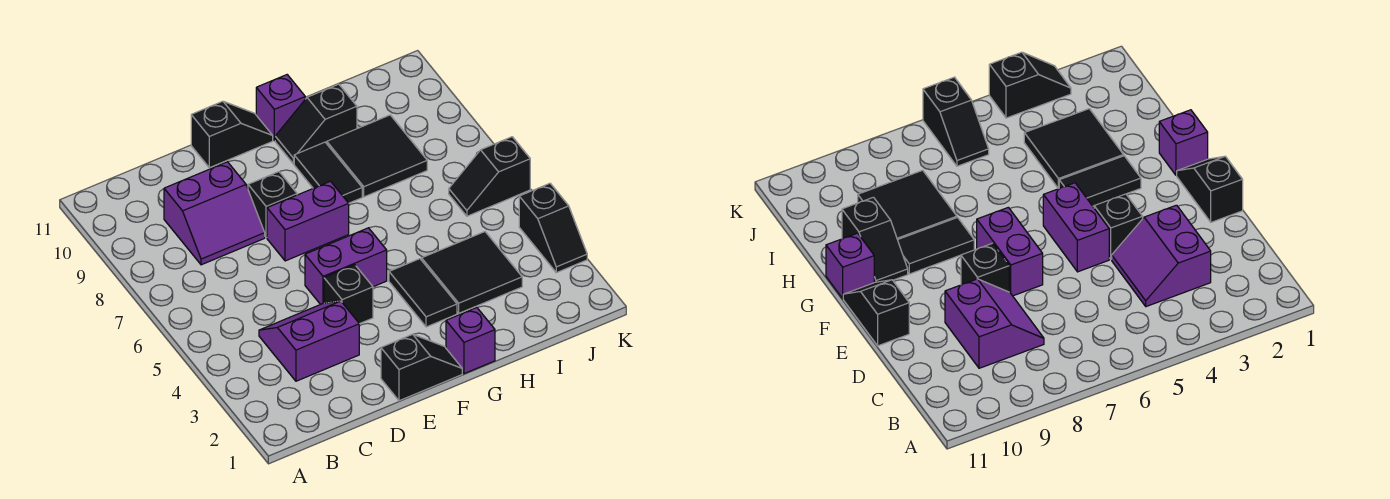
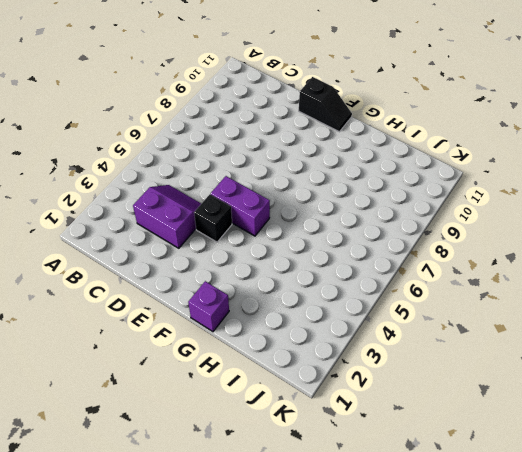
none -> purple slope C8:D9 level 1 top 9
none -> black slope E1:F1 level 1 top E
none -> purple brick E7:F7 level 1

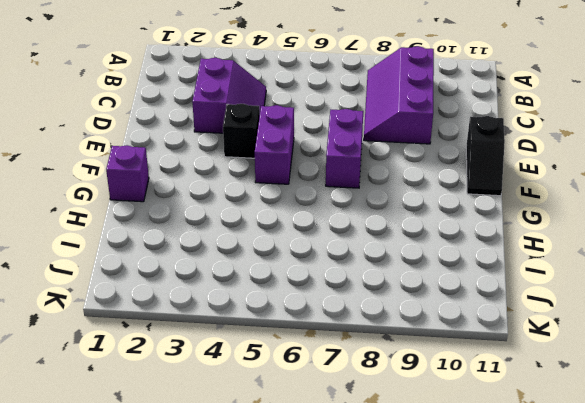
purple slope B8:D9 level 1 top 9 -> purple slope C8:D9 level 1 top 9
none -> black slope E1:F1 level 1 top E
none -> black brick E8 level 1
none -> black tile G3:G4 level 1

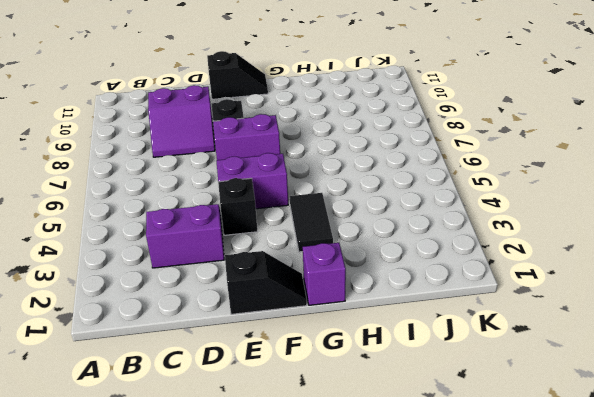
none -> black tile G8:G9 level 1
none -> black slope G10:H10 level 1 top H
none -> purple brick G11 level 1

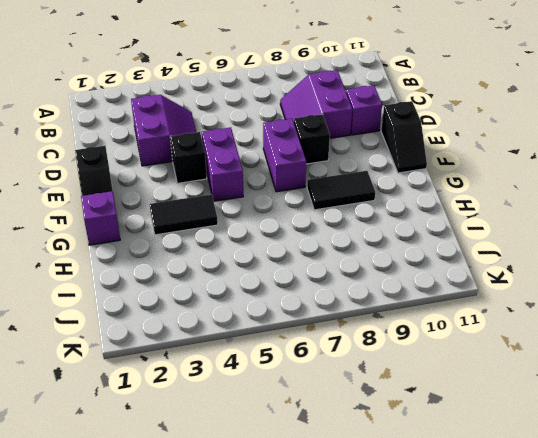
purple brick D10 level 1 -> purple brick G11 level 1
none -> black slope G10:H10 level 1 top H
none -> black tile H3:I4 level 1
none -> black tile H8:I9 level 1

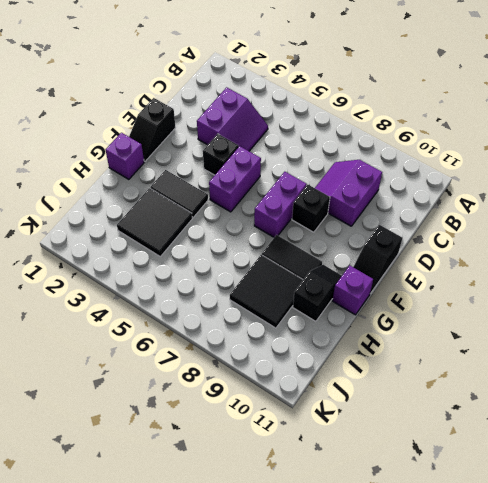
none -> black slope J6:K6 level 1 top K
none -> black slope K3:K4 level 1 top 4

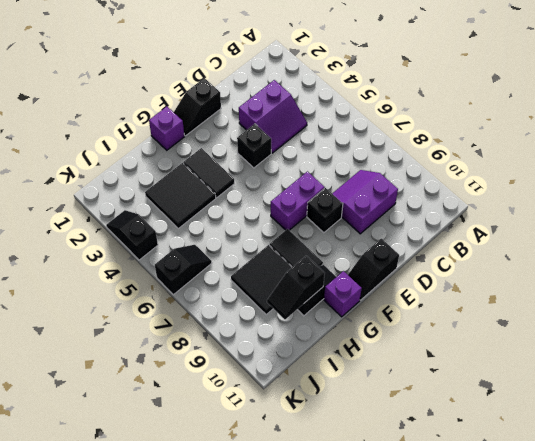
black slope H10:I10 level 2 top H -> none
none -> purple brick E5:F5 level 1

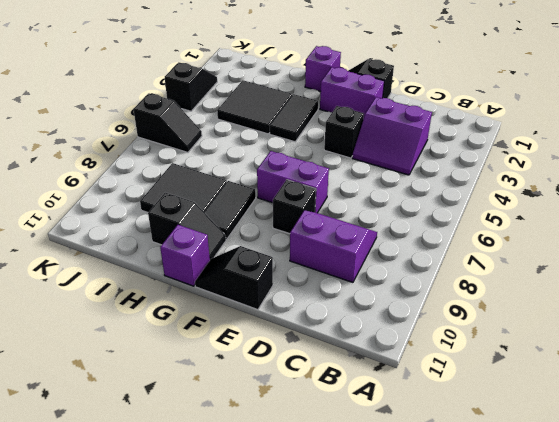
purple brick E2:F2 level 1 -> purple brick E5:F5 level 1

